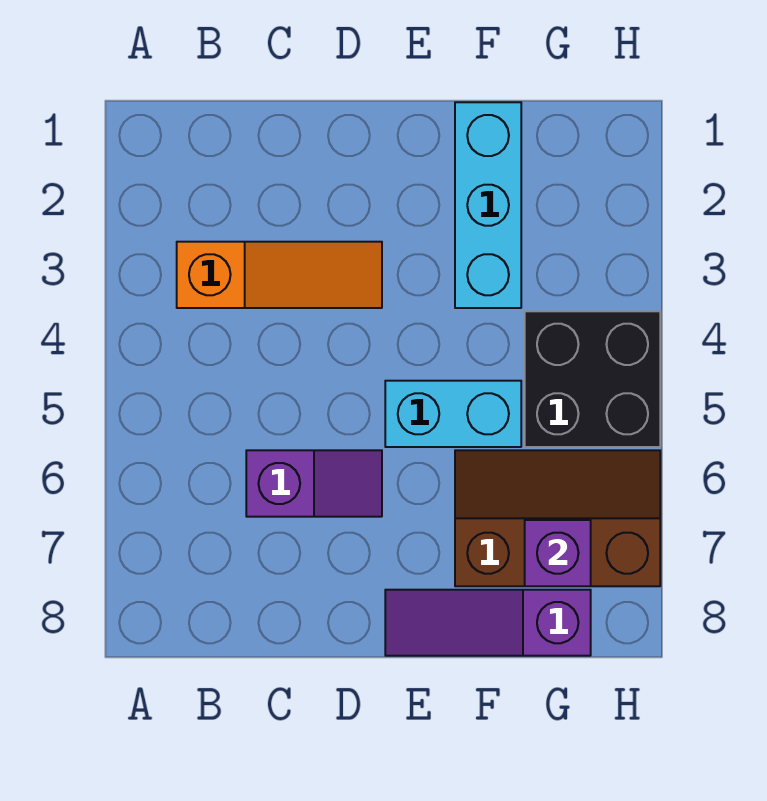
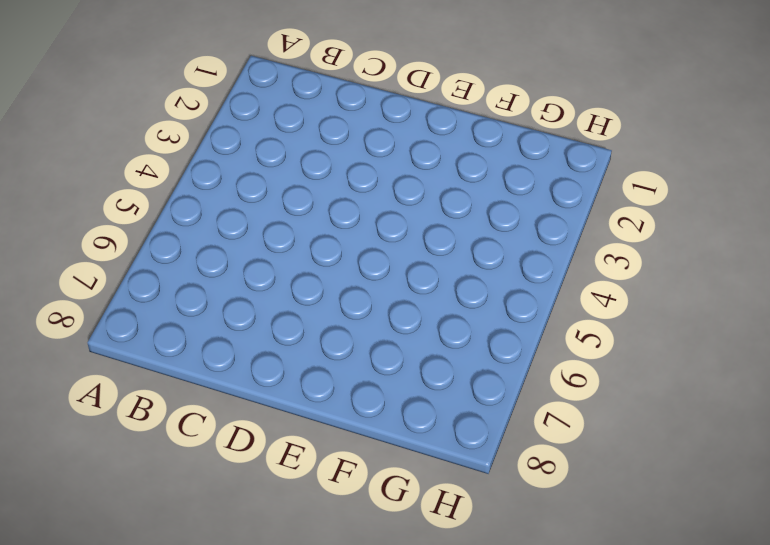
none -> orange slope B3:D3 level 1 top B
none -> purple slope C6:D6 level 1 top C

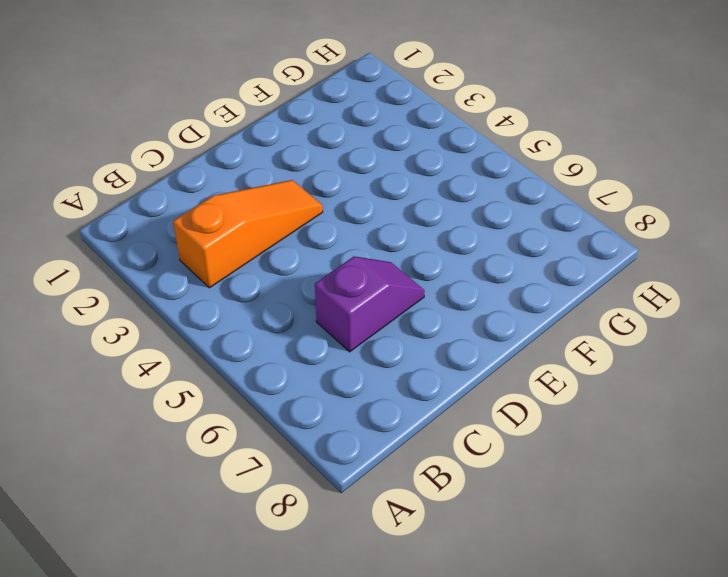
none -> cyan brick E5:F5 level 1
none -> purple slope E8:G8 level 1 top G

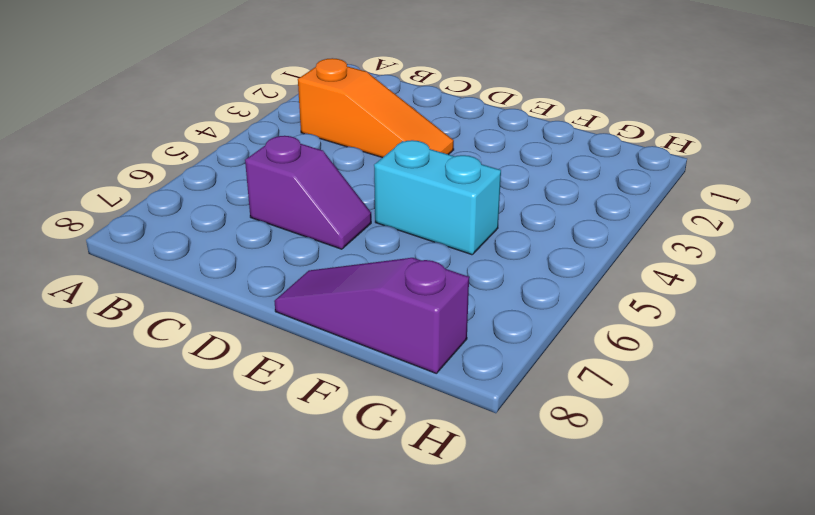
none -> cyan brick F1:F3 level 1
none -> brown slope F6:H7 level 1 top 7

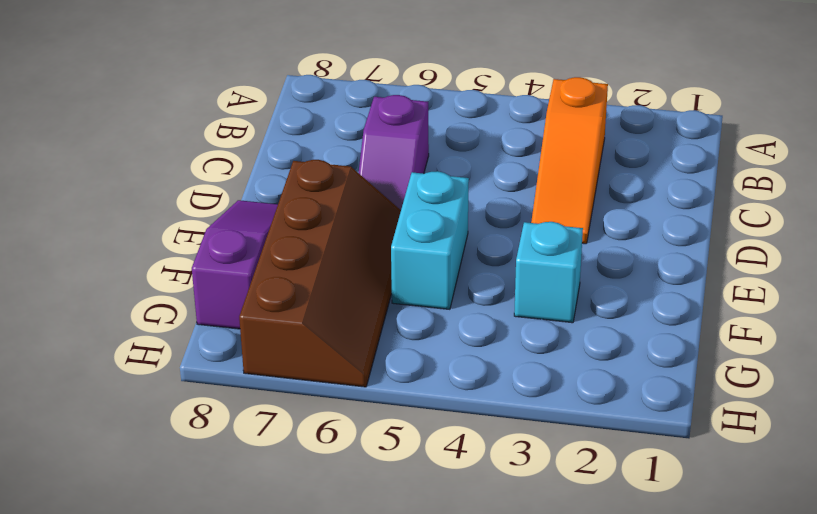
brown slope E6:H7 level 1 top 7 -> brown slope F6:H7 level 1 top 7
cyan brick F3 level 1 -> cyan brick F1:F3 level 1
none -> black brick G4:H5 level 1
none -> purple brick G7 level 2

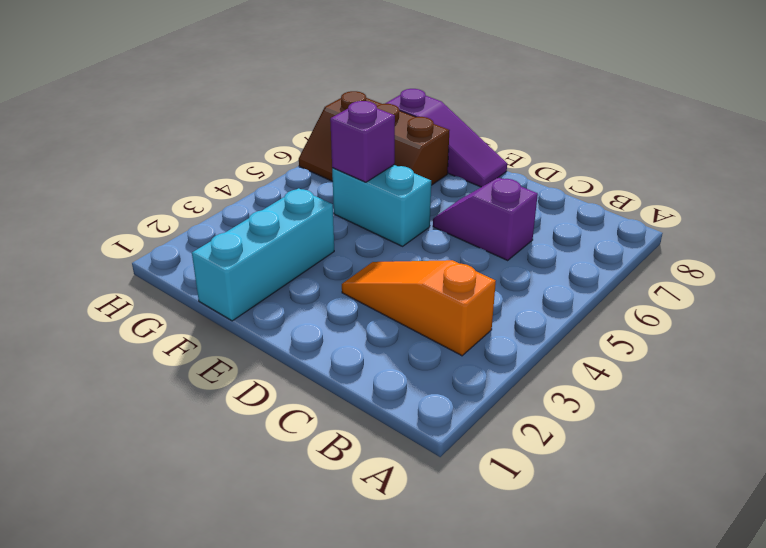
purple brick F5 level 2 -> purple brick G7 level 2
none -> black brick G4:H5 level 1

